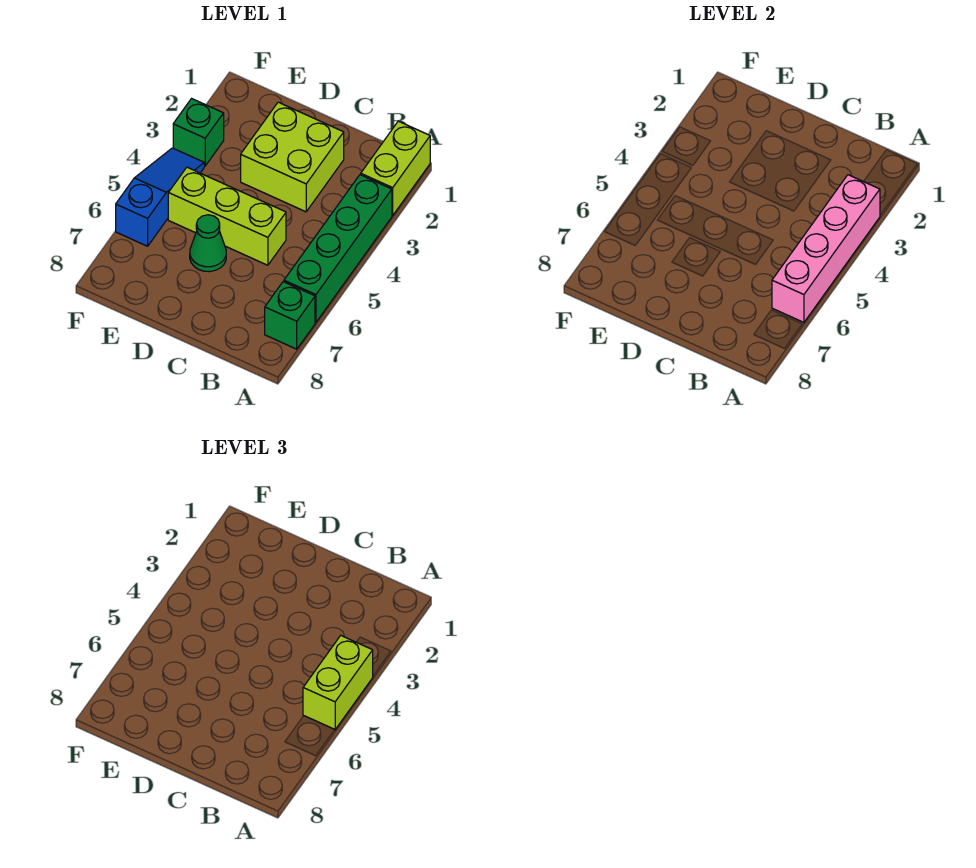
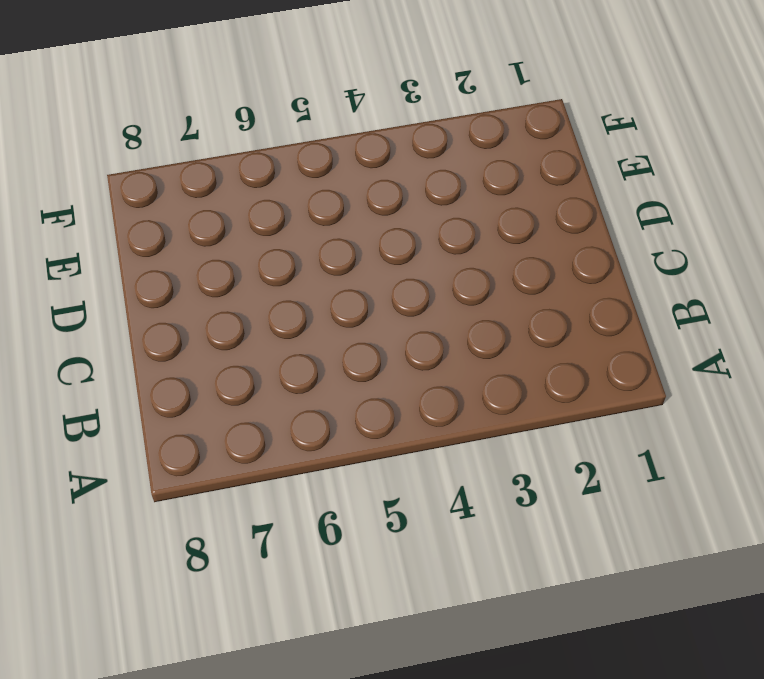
none -> lime brick A1:A2 level 1
none -> green brick A3:A6 level 1

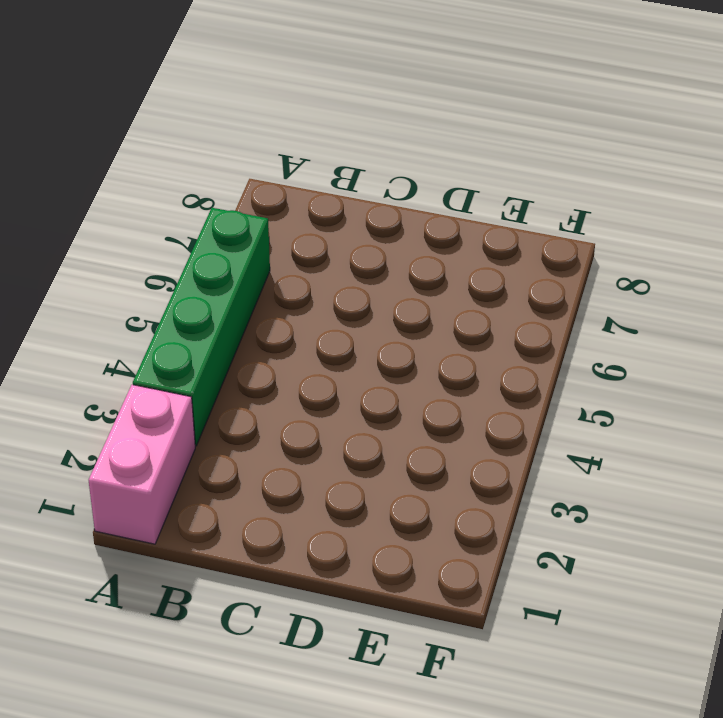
pink brick A1:A2 level 1 -> lime brick A1:A2 level 1
none -> green brick A7 level 1
none -> lime brick C2:D3 level 1

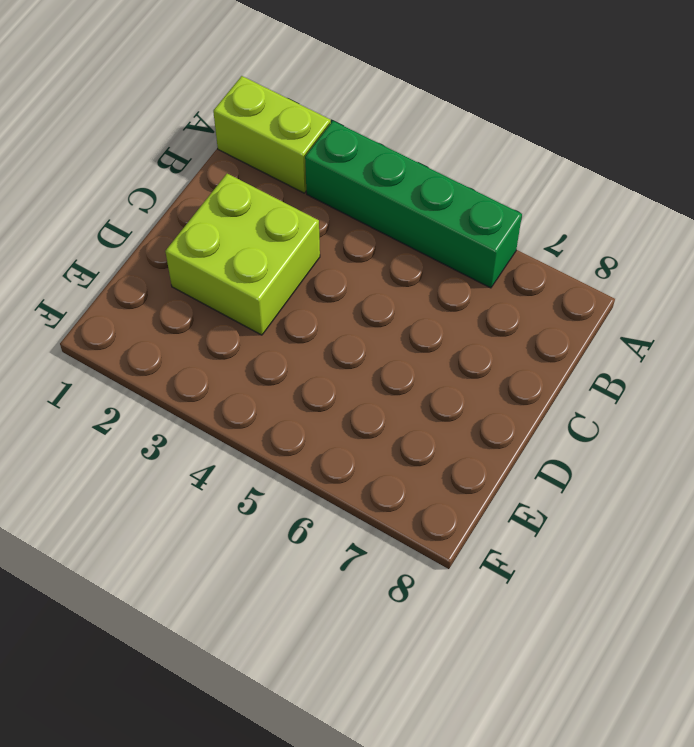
none -> green brick A7 level 1
none -> lime brick C5:E5 level 1

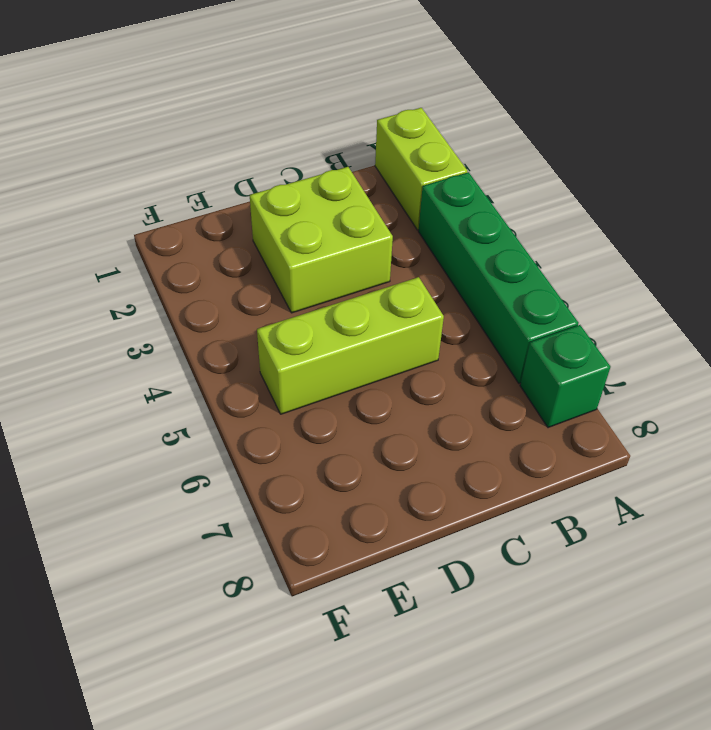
none -> green cone D6 level 1
none -> green brick F3 level 1

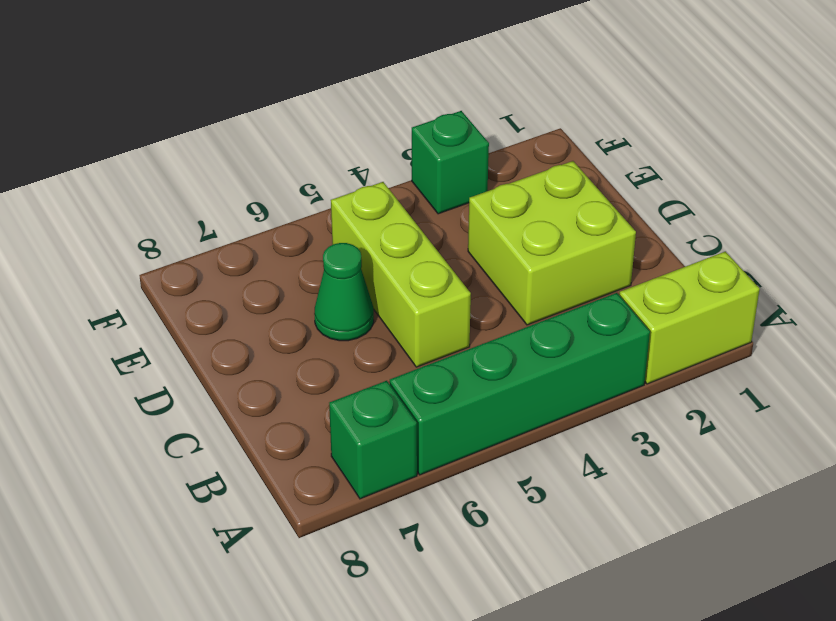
none -> blue slope F4:F6 level 1 top 6
none -> pink brick A3:A6 level 2

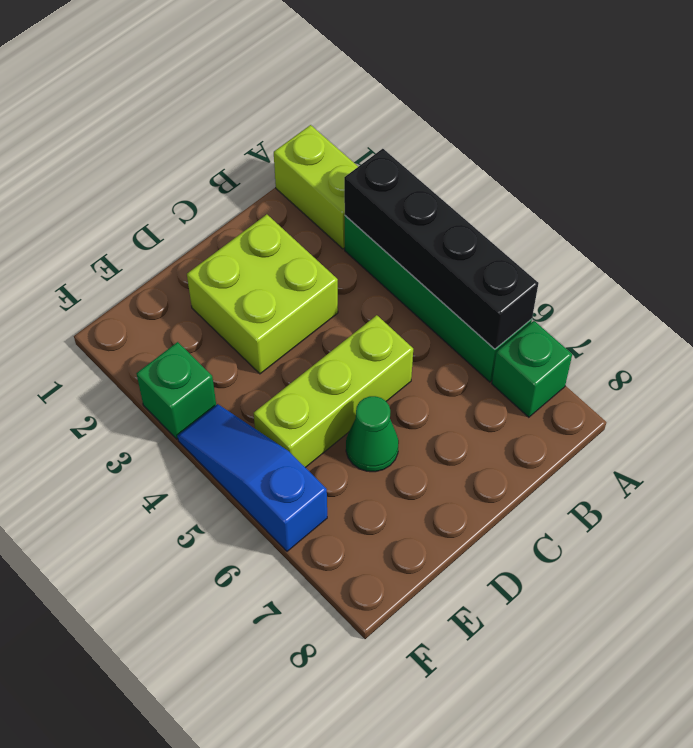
black brick A3:A6 level 2 -> pink brick A3:A6 level 2
none -> lime brick A4:A5 level 3

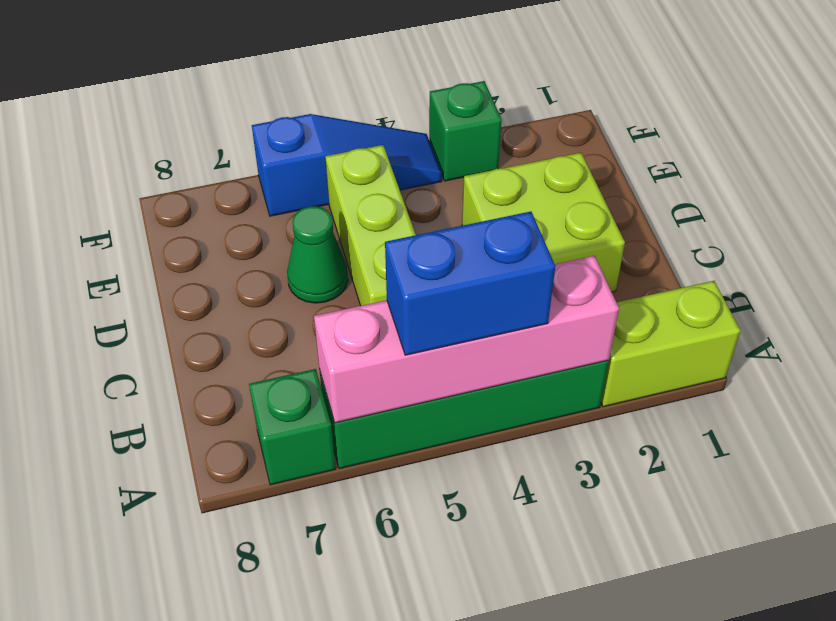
blue brick A4:A5 level 3 -> lime brick A4:A5 level 3

